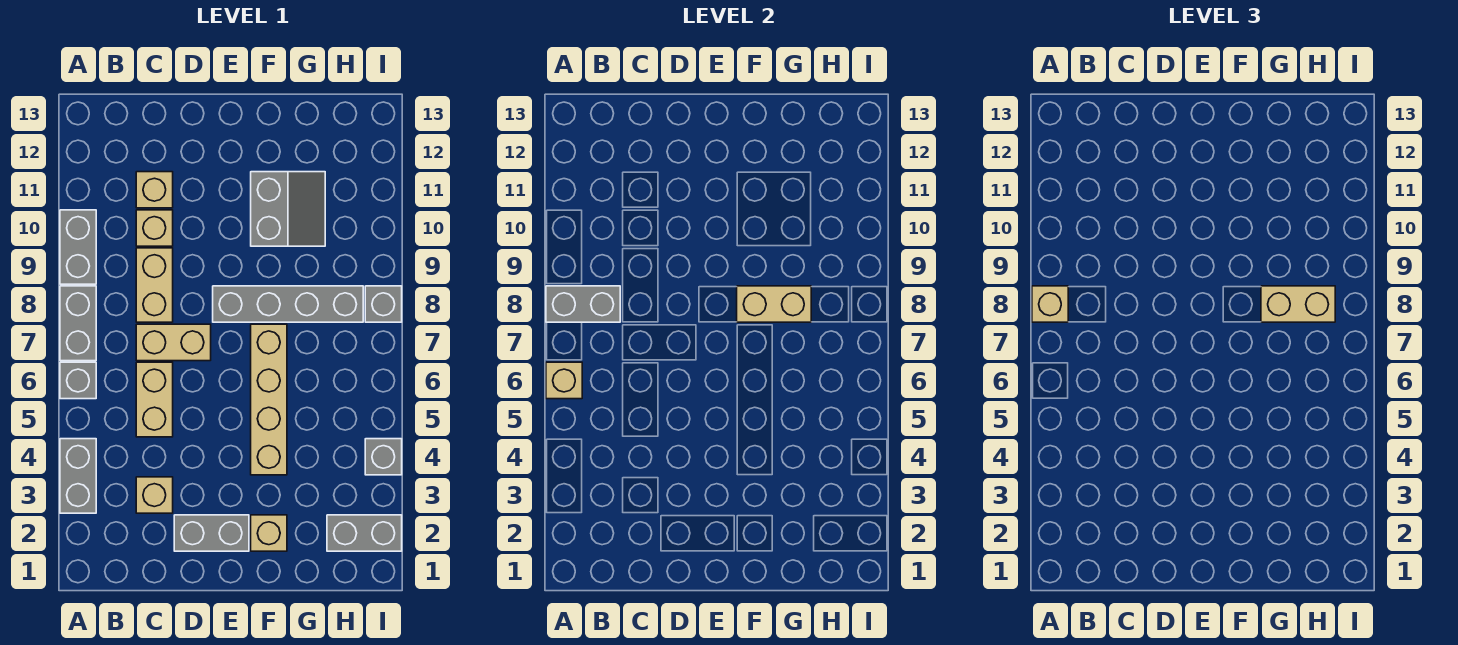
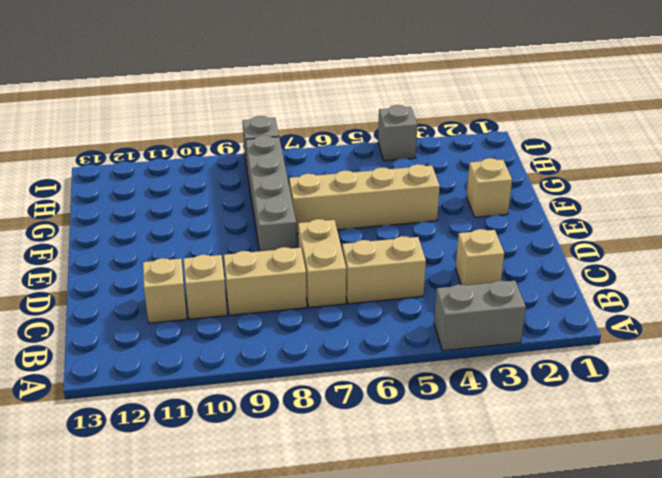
none -> grey brick A6 level 1
none -> grey brick A7:A8 level 1
none -> grey brick A9:A10 level 1

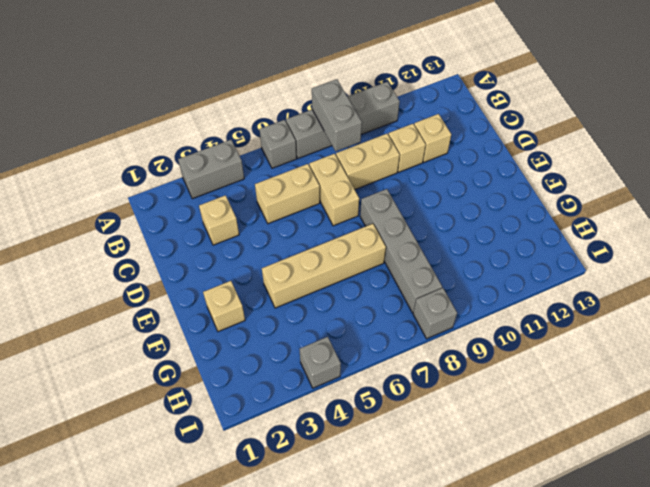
none -> grey brick D2:E2 level 1
none -> grey slope F10:G11 level 1 top F
none -> grey brick H2:I2 level 1

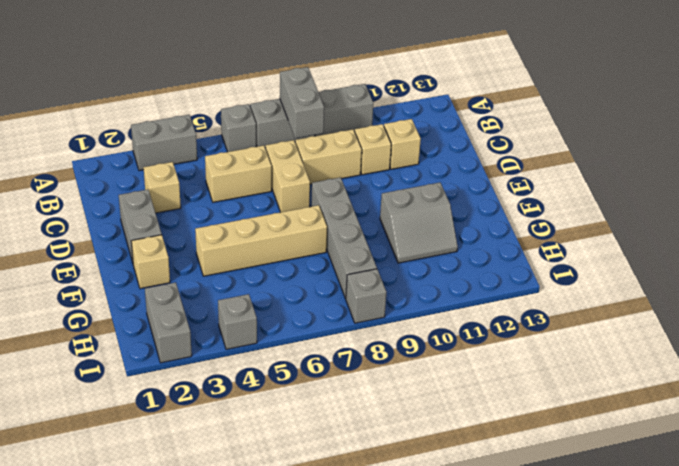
none -> tan brick A6 level 2
none -> tan brick F8:G8 level 2
none -> tan brick A8 level 3

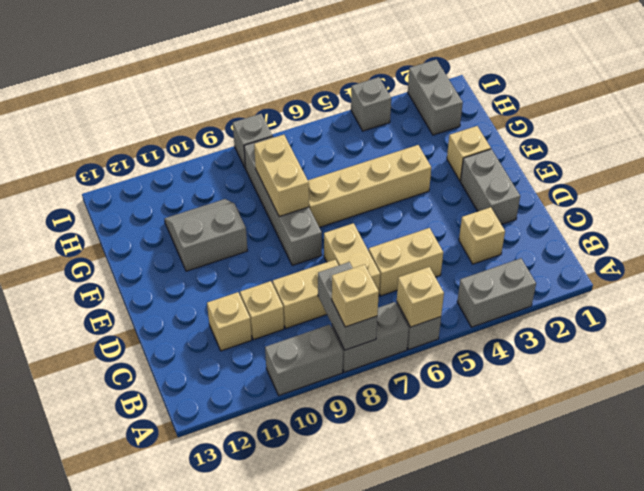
none -> tan brick G8:H8 level 3

